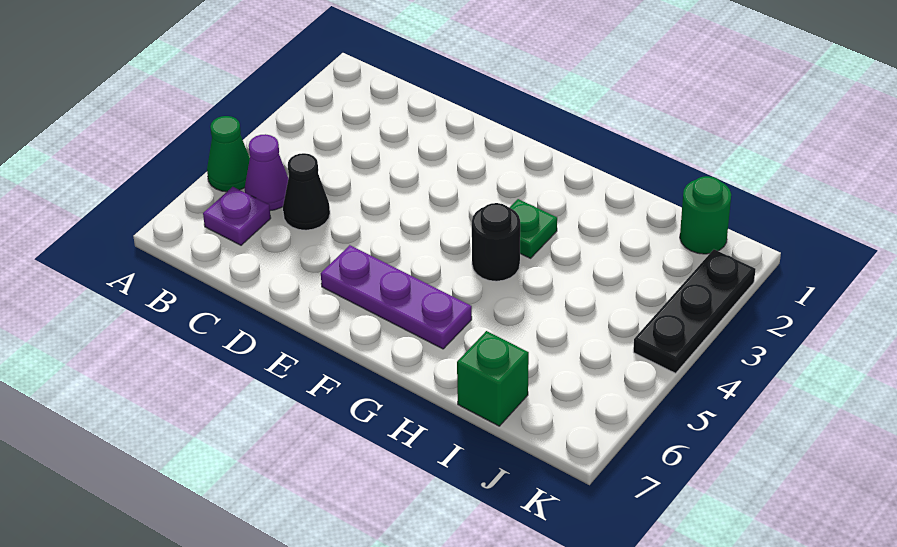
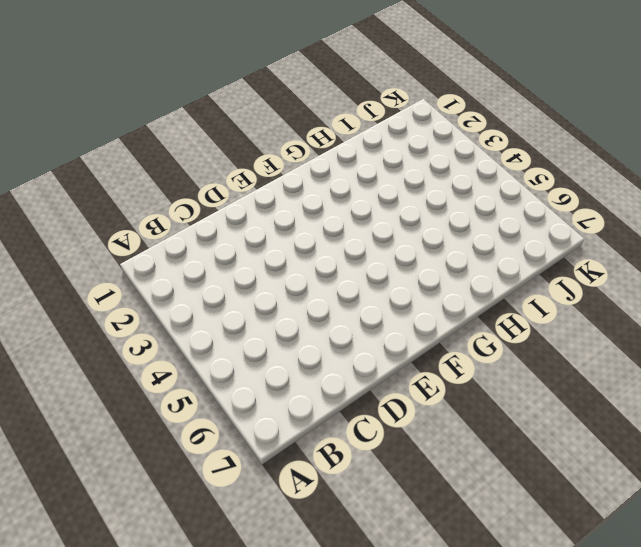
none -> green cone A5 level 1
none -> purple cone B5 level 1

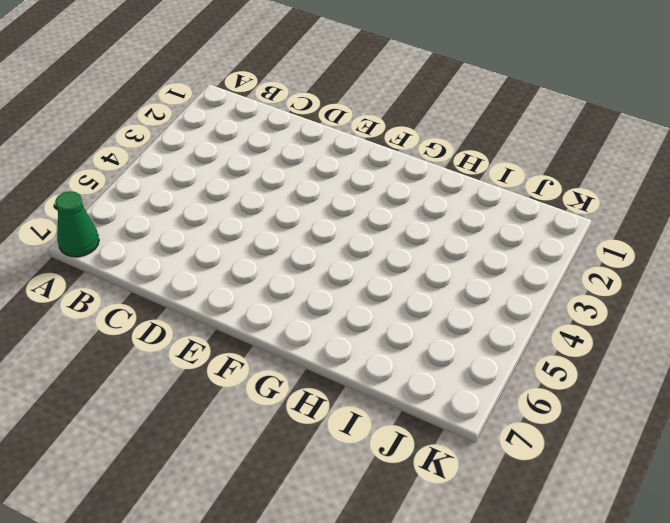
green cone A7 level 1 -> green cone A5 level 1
none -> purple cone B5 level 1
none -> purple plate B6 level 1

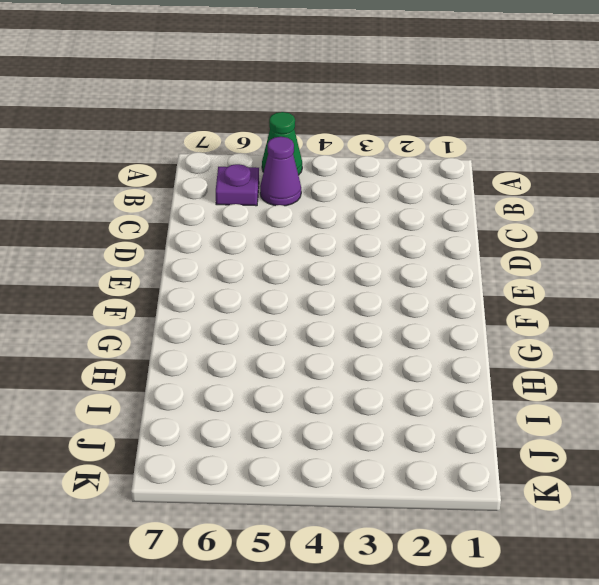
none -> black cone C5 level 1
none -> purple plate E6:G6 level 1

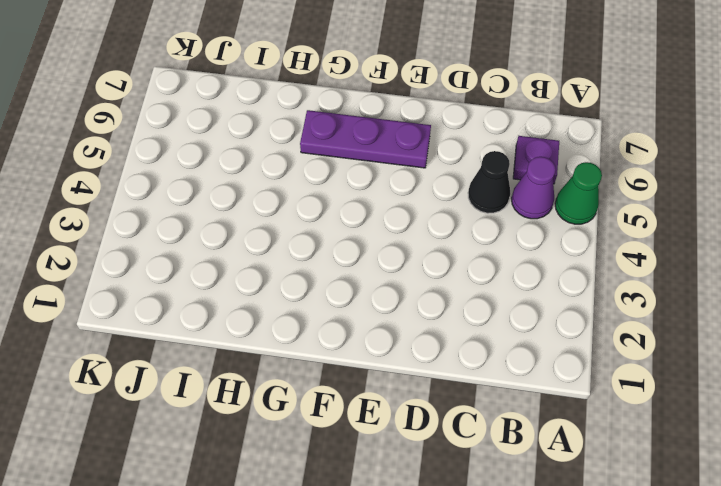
none -> green plate G3 level 1
none -> black round brick G4 level 1

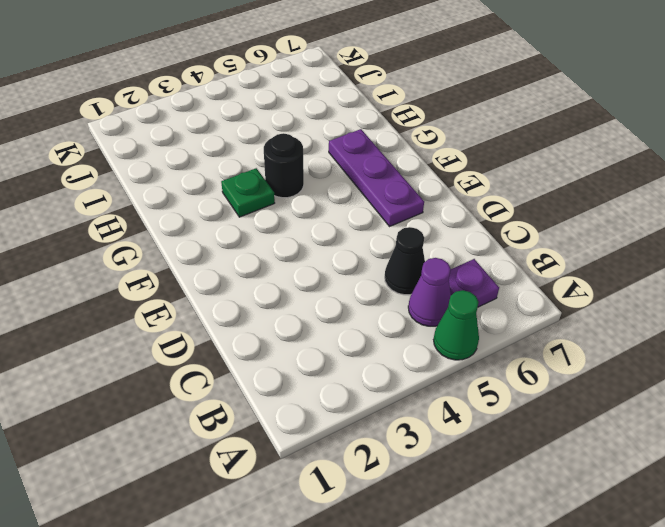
none -> green brick I7 level 1
none -> green round brick J1 level 1

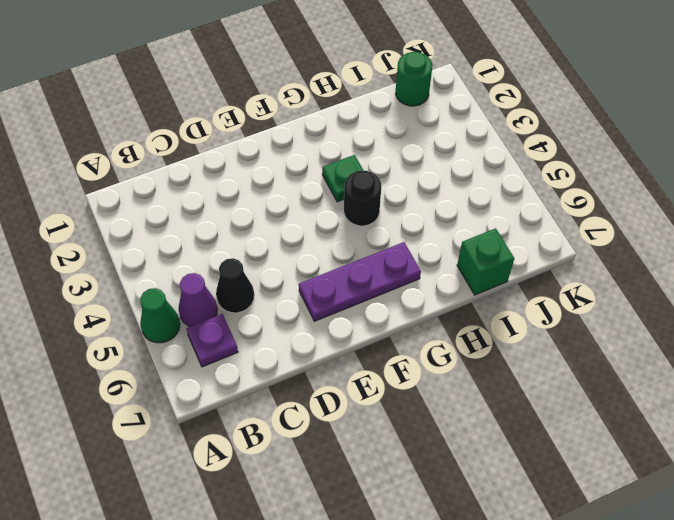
none -> black plate K2:K4 level 1

